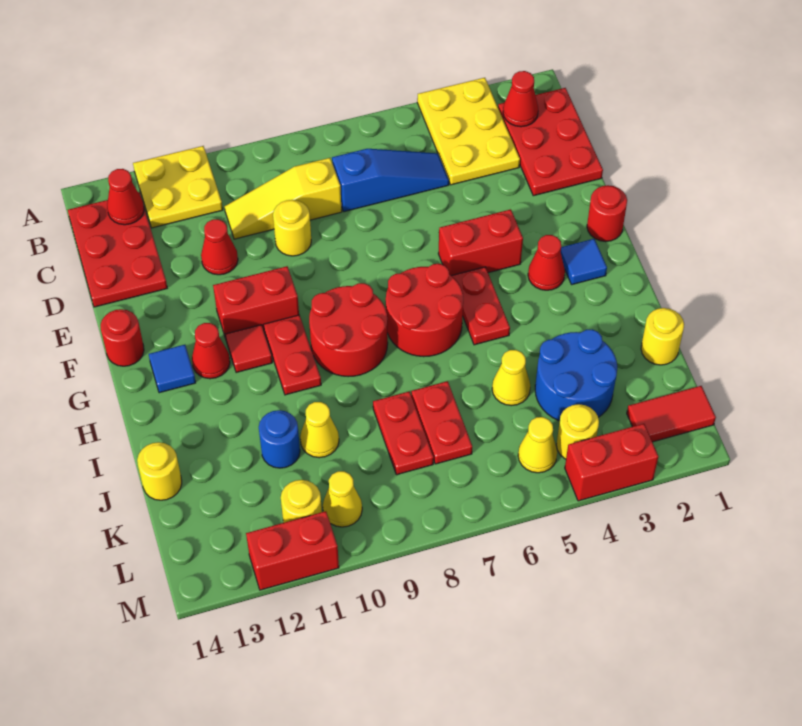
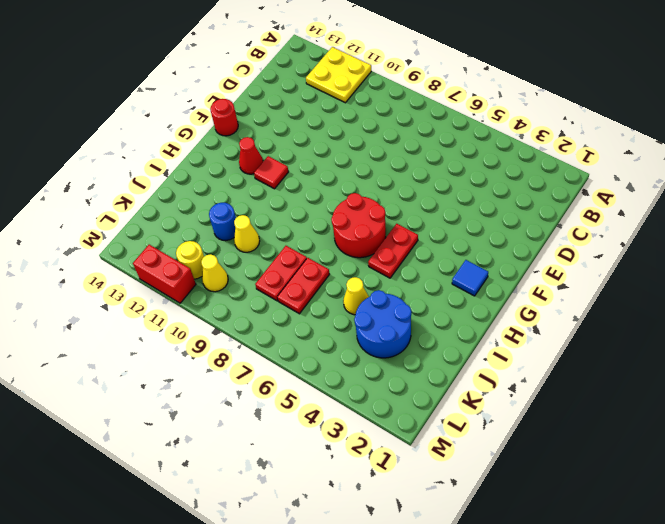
none -> yellow plate A3:C4 level 1
none -> red plate B1:D2 level 1
none -> red plate B13:D14 level 1
none -> blue slope C5:C7 level 1 top 7

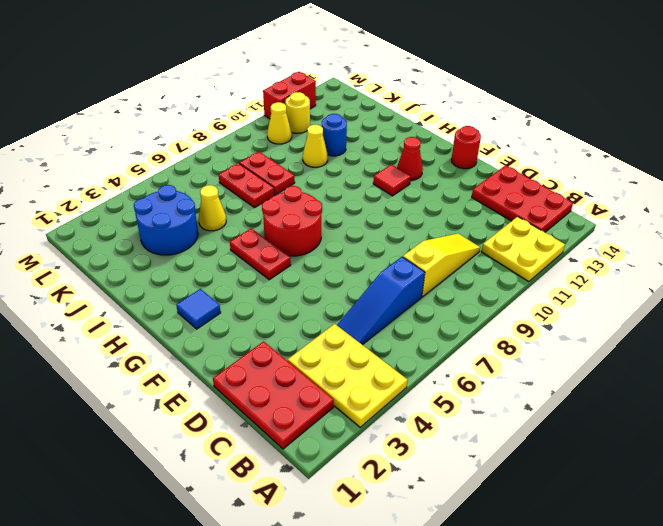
none -> yellow round brick D9 level 1
none -> red cone D11 level 1
none -> red round brick F1 level 1
none -> red brick F4:F5 level 1

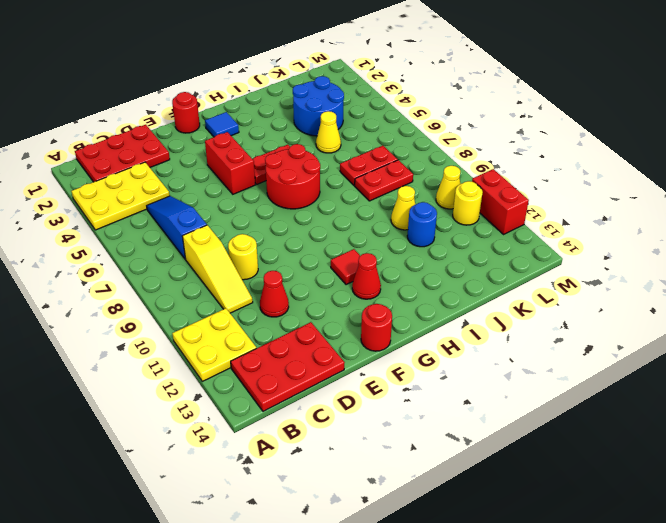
none -> red brick F10:F11 level 1
none -> red cone G3 level 1
none -> red round brick G8:H9 level 1
none -> red plate G10:H10 level 1

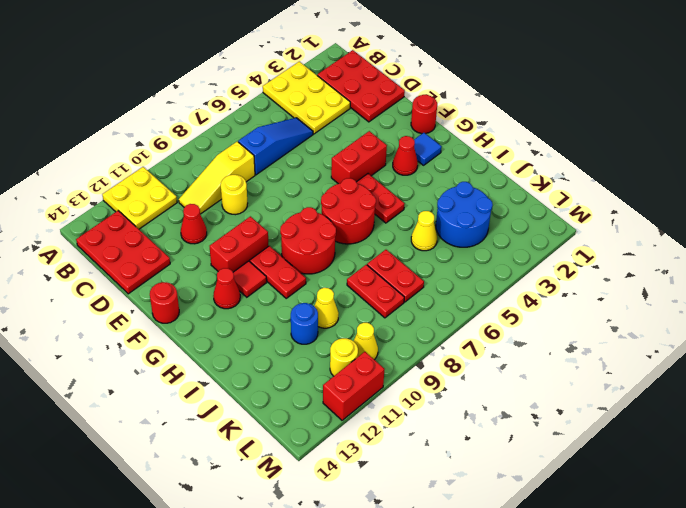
none -> blue tile G13 level 1
none -> yellow round brick J1 level 1
none -> yellow round brick J14 level 1
none -> red tile L1:L2 level 1

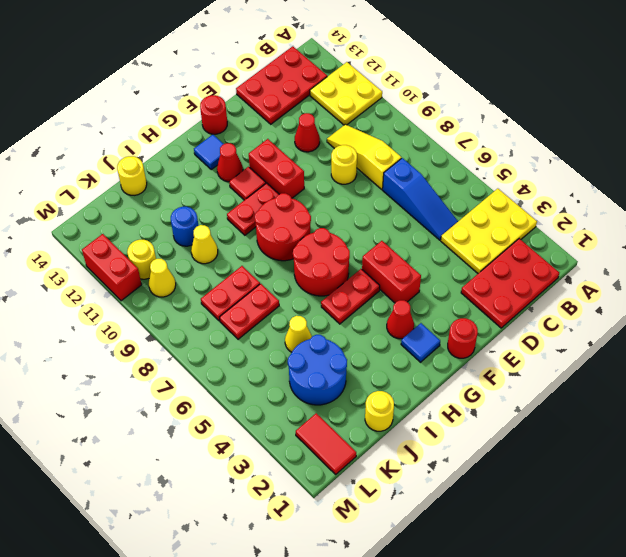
none -> yellow round brick L4 level 1
none -> yellow cone L5 level 1
none -> red brick M3:M4 level 1
none -> red cone B2 level 2

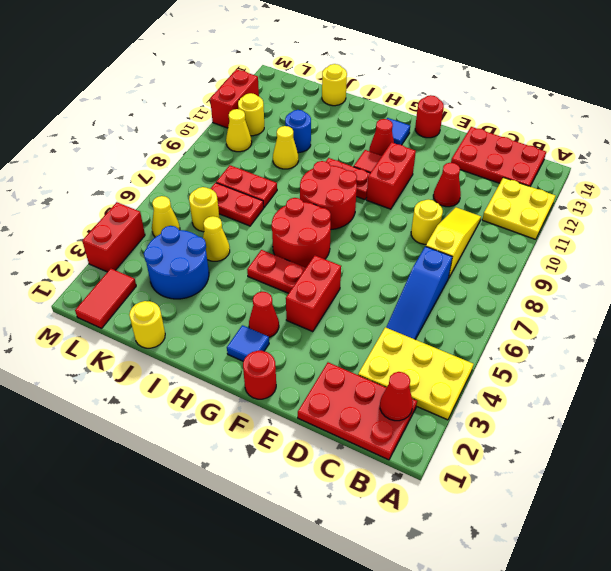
yellow round brick K6 level 1 -> yellow round brick L4 level 1
none -> red cone B13 level 2

